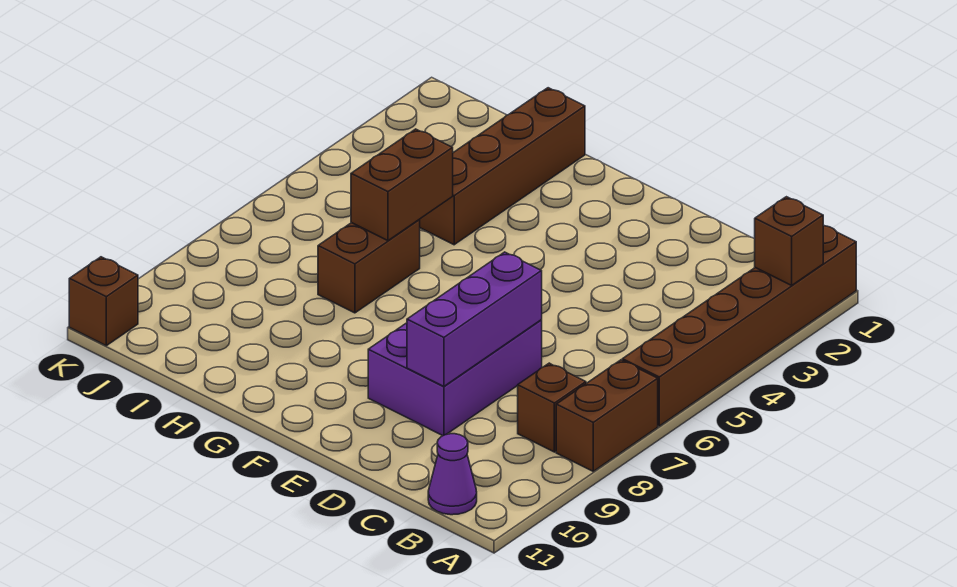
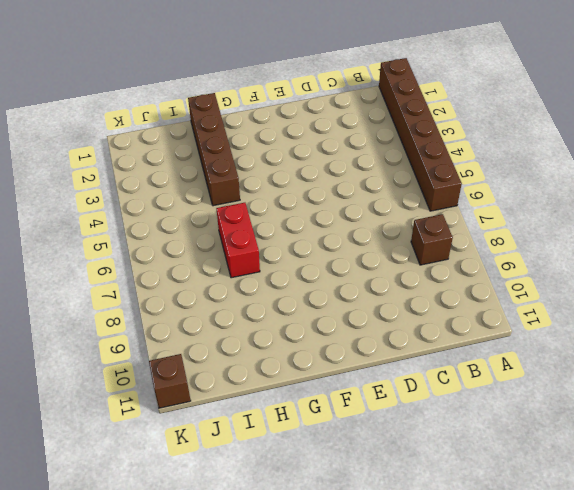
red brick H6:H7 level 1 -> brown brick H6:H7 level 1
none -> brown brick A7:A8 level 1
none -> purple cone B11 level 1

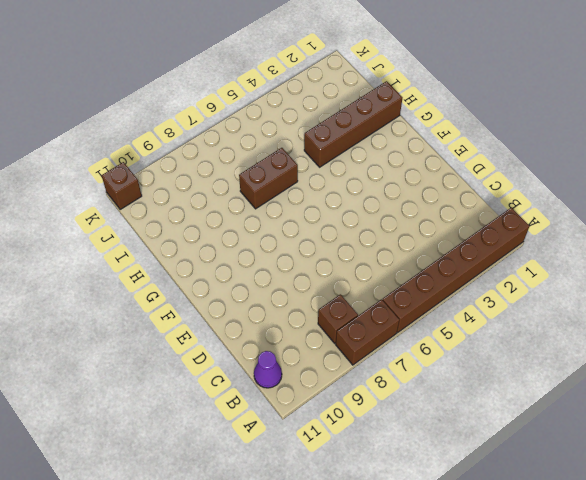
none -> purple brick D7:E9 level 1
none -> brown brick A2 level 2

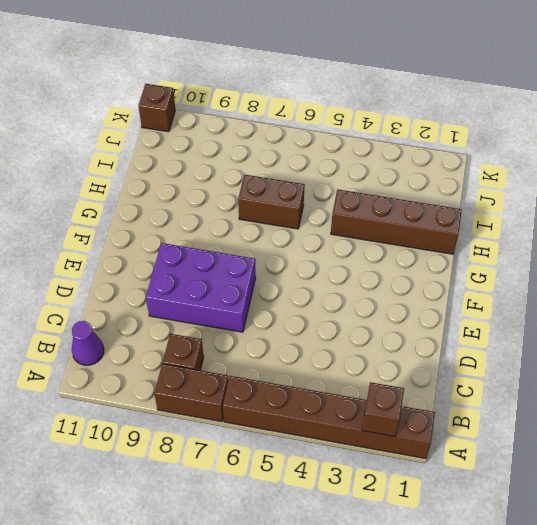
none -> purple brick D7:D9 level 2
none -> brown brick H5:H6 level 2

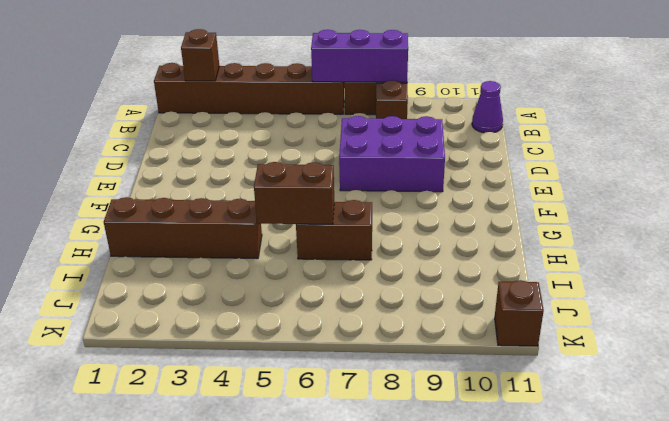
purple brick A6:A8 level 2 -> purple brick D7:D9 level 2

